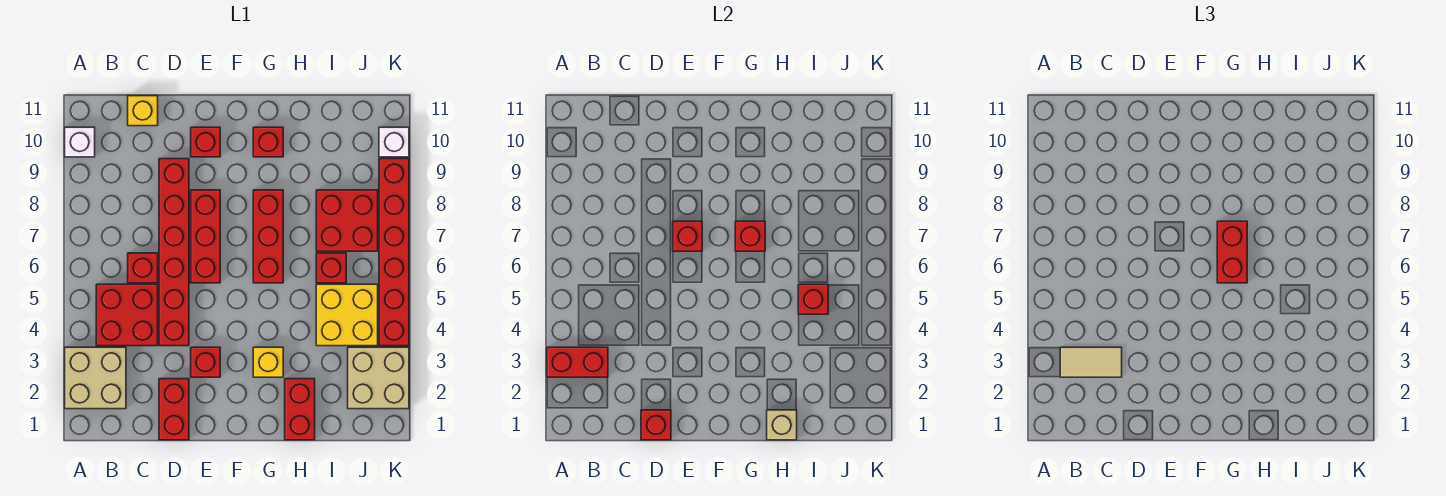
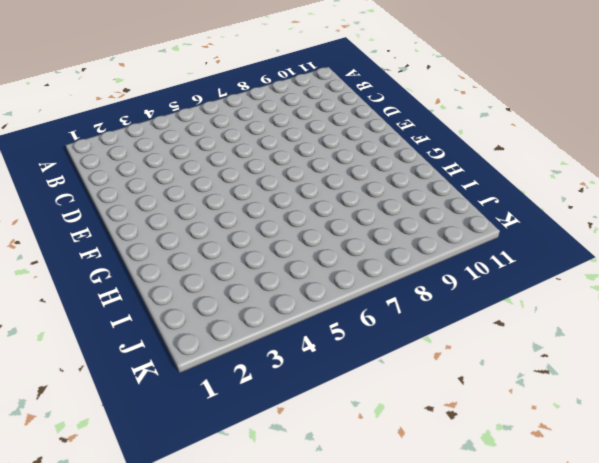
none -> tan brick A2:B3 level 1
none -> white brick A10 level 1
none -> red brick B4:C5 level 1

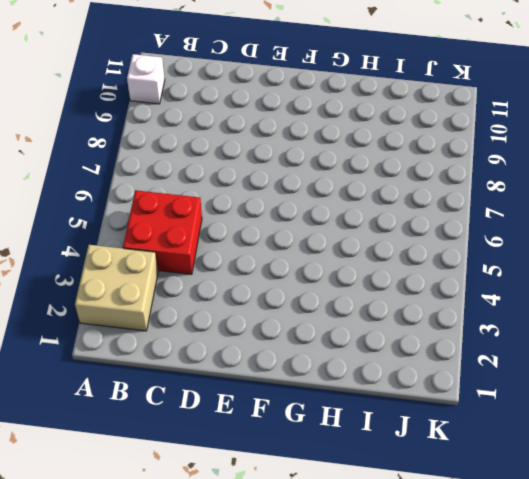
none -> red brick C6 level 1
none -> yellow brick C11 level 1
none -> red brick D1:D2 level 1

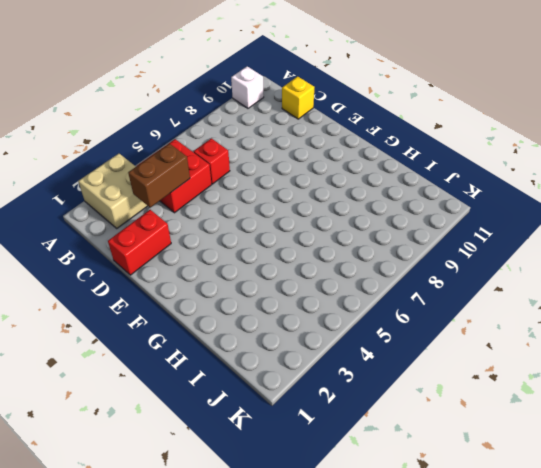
brown brick C3:C4 level 2 -> none
none -> red brick D4:D9 level 1
none -> red brick E3 level 1
none -> red brick E6:E8 level 1

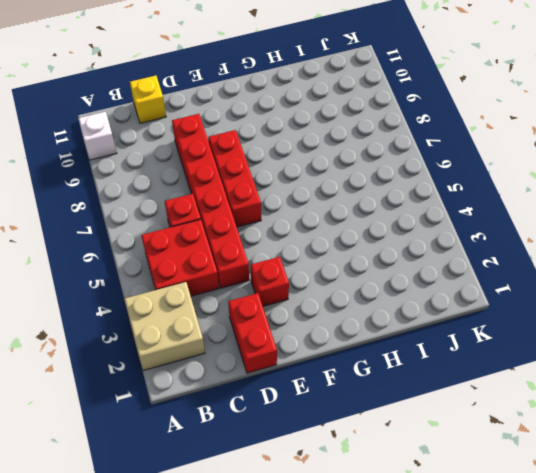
none -> red brick E10 level 1
none -> yellow brick G3 level 1
none -> red brick G6:G8 level 1

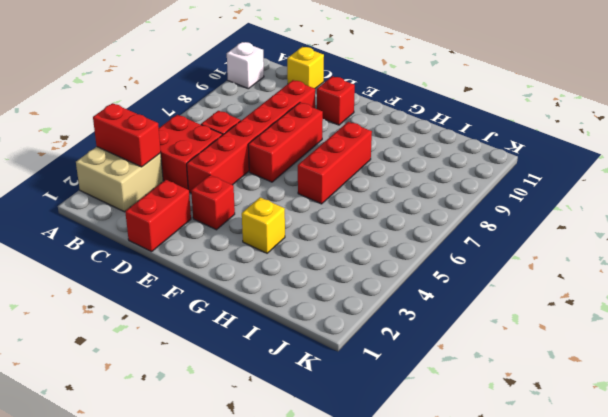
none -> red brick G10 level 1
none -> red brick H1:H2 level 1
none -> yellow brick I4:J5 level 1

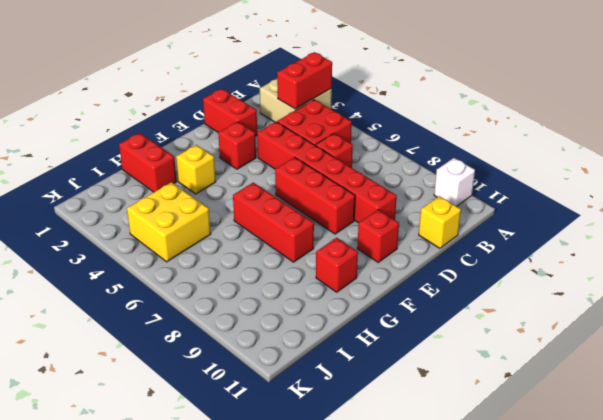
none -> red brick I6 level 1
none -> red brick I7:J8 level 1
none -> tan brick J2:K3 level 1

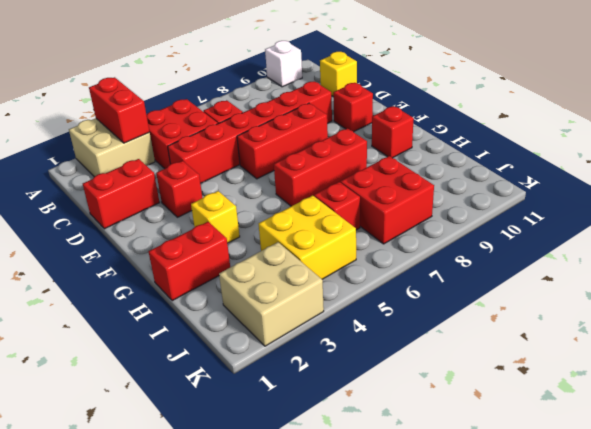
none -> red brick K4:K9 level 1
none -> white brick K10 level 1
none -> red brick D1 level 2

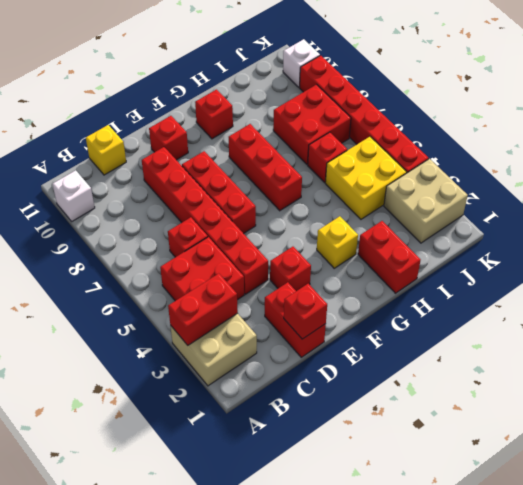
none -> red brick E7 level 2
none -> red brick G7 level 2
none -> tan brick H1 level 2

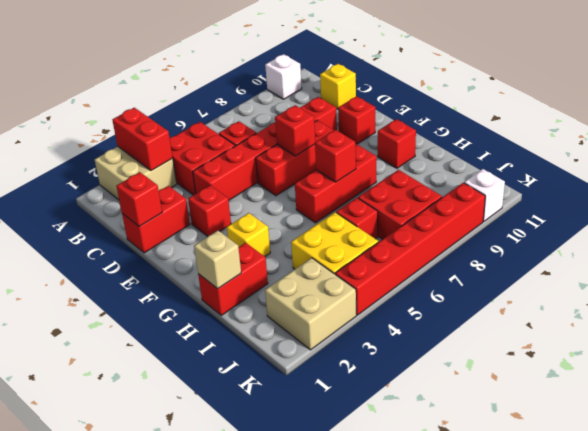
none -> red brick I5 level 2
none -> tan tile B3:C3 level 3
none -> red brick G6:G7 level 3

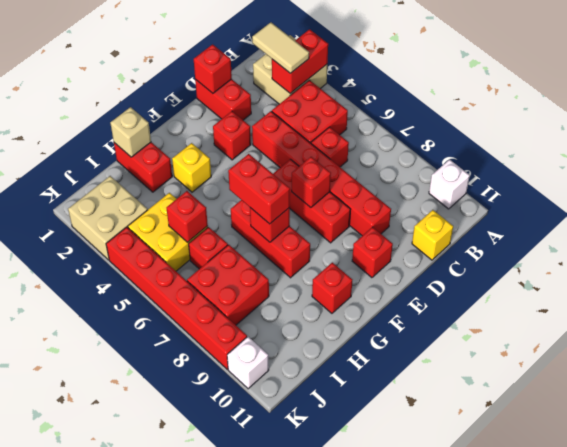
tan tile B2:B3 level 3 -> tan tile B3:C3 level 3

